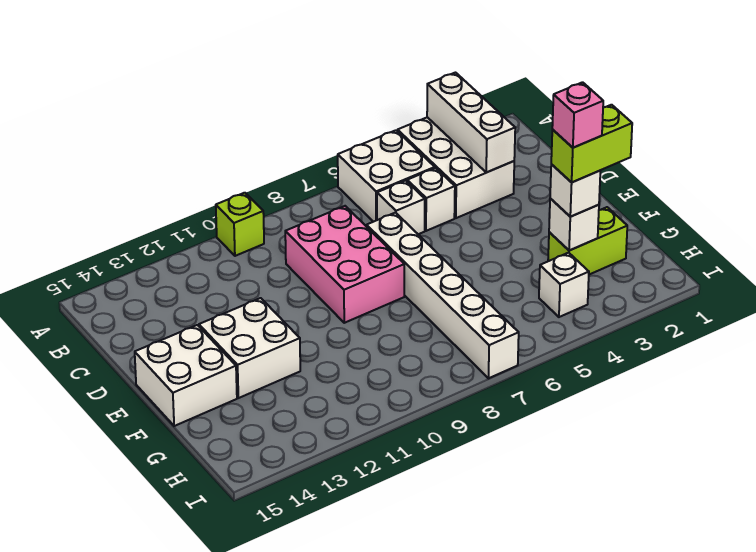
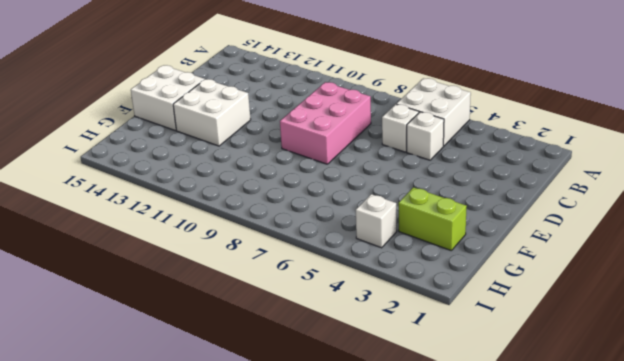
none -> white brick A3:C4 level 1
none -> lime brick A10 level 1
none -> white brick D7:I7 level 1

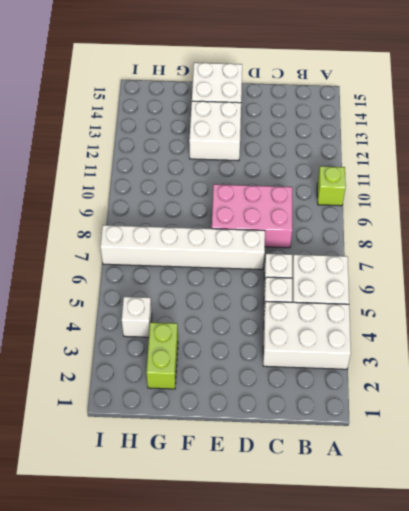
none -> white brick A3:C3 level 2
none -> white brick G3 level 2
none -> white brick G3 level 3

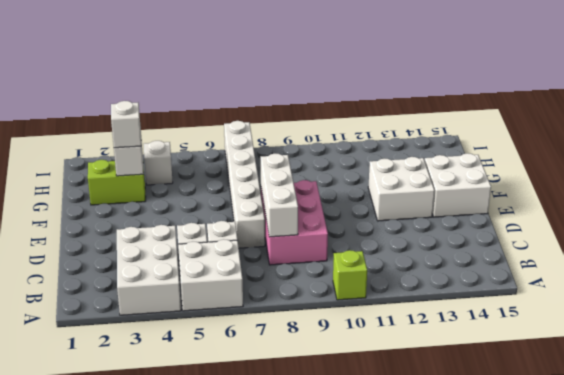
white brick C8:E8 level 2 -> white brick A3:C3 level 2
none -> lime brick G2:G3 level 4
none -> pink brick G3 level 5

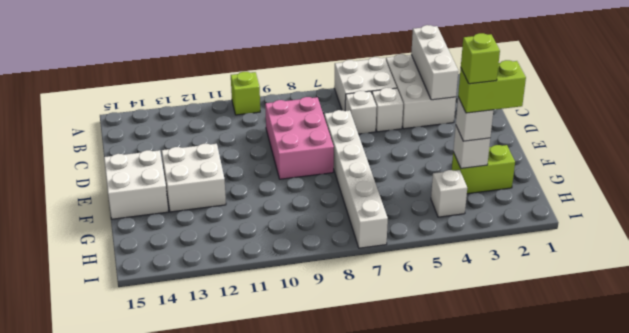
lime brick G3 level 5 -> pink brick G3 level 5

